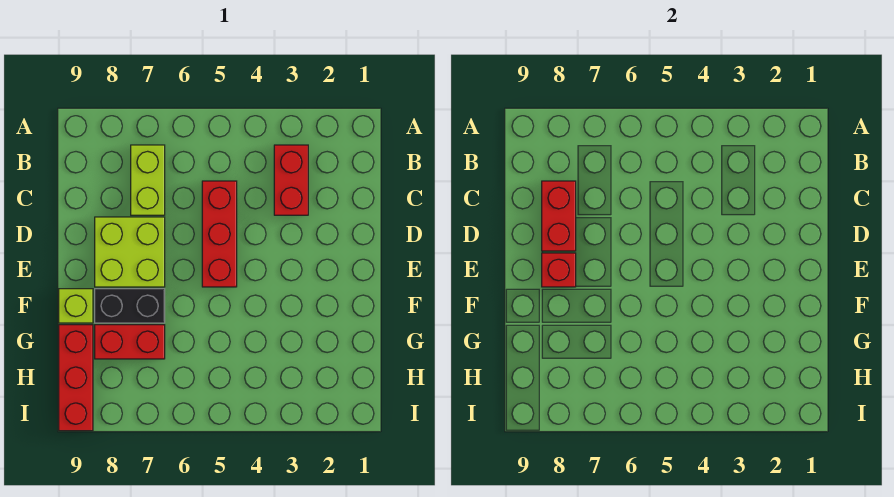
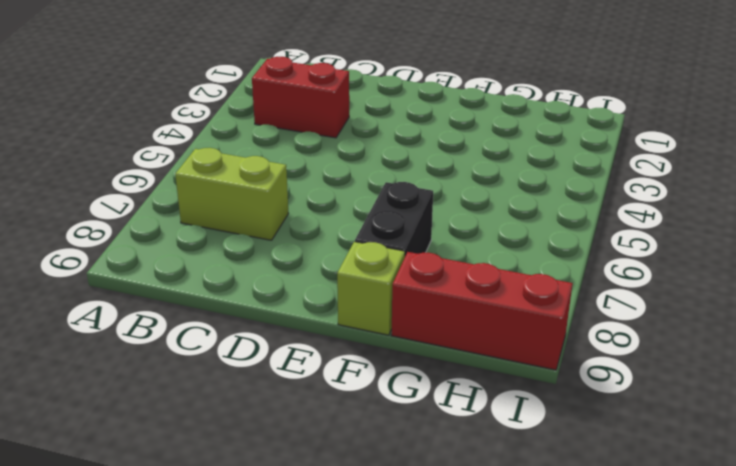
none -> red brick C5:E5 level 1
none -> lime brick D7:E8 level 1

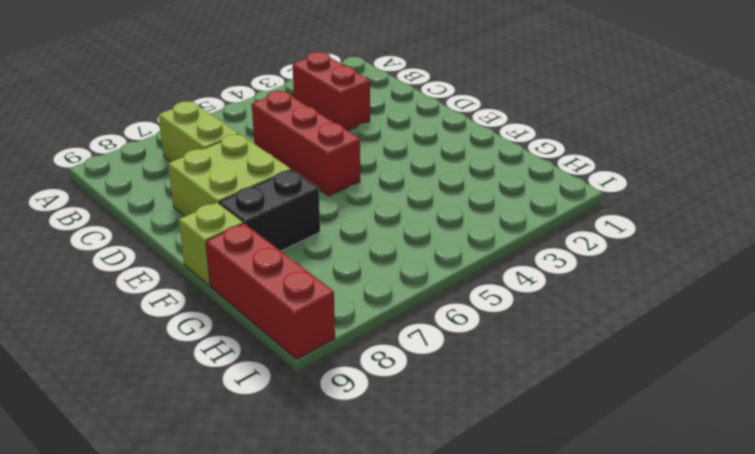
none -> red brick G7:G8 level 1
none -> red brick C8:D8 level 2

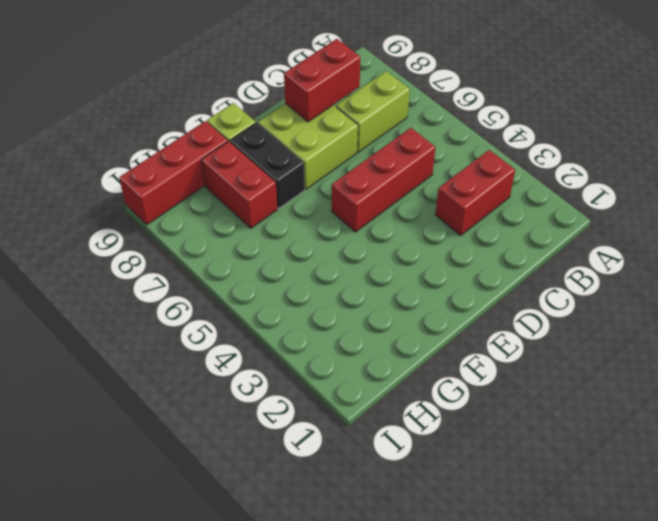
none -> red brick E8 level 2

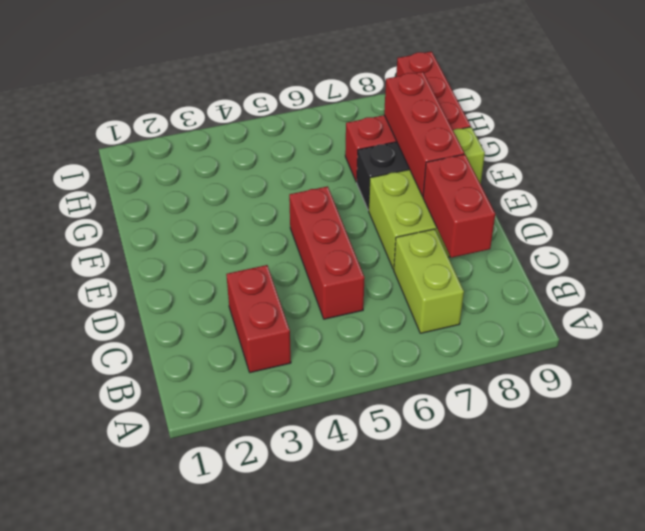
red brick E8:G8 level 2 -> red brick E8 level 2

